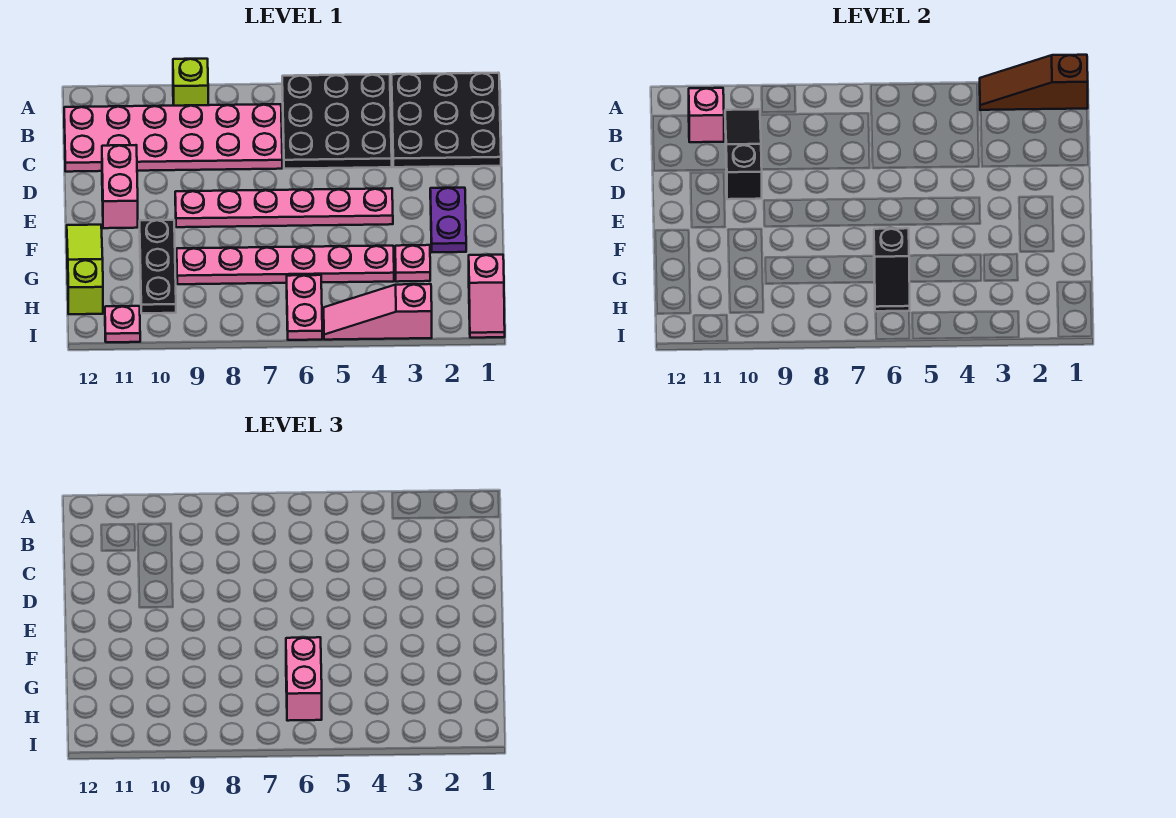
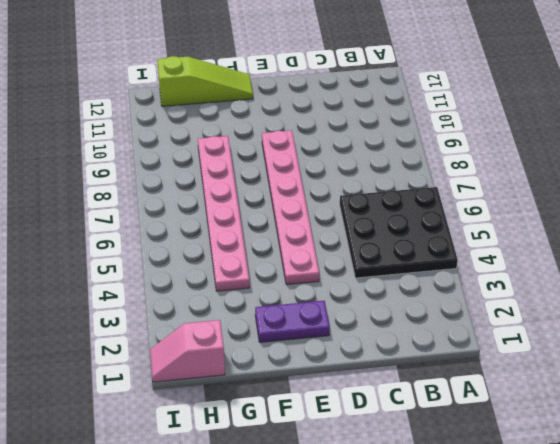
none -> black plate A1:C3 level 1
none -> lime brick A9 level 1
none -> pink plate B7:C12 level 1

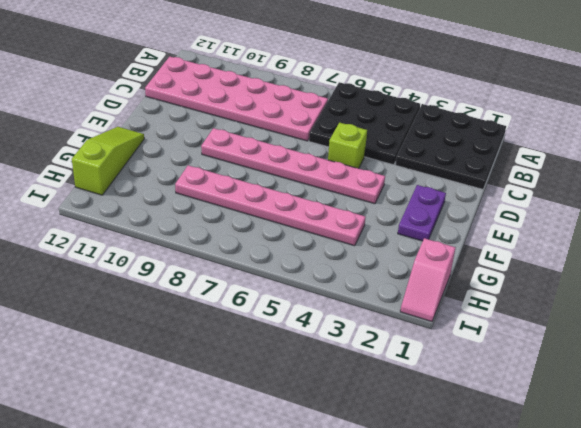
lime brick D5 level 1 -> lime brick A9 level 1
none -> pink brick D11:E11 level 1
none -> black plate F10:H10 level 1
none -> pink plate G3 level 1

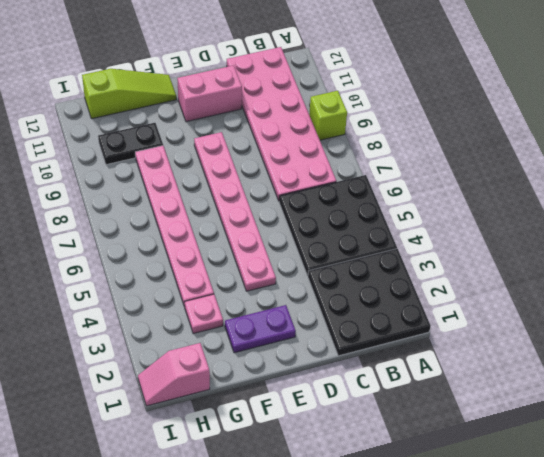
black plate G10:H10 level 1 -> black plate F10:H10 level 1
none -> pink plate H6:I6 level 1
none -> pink slope I3:I5 level 1 top 3
none -> pink plate I11 level 1

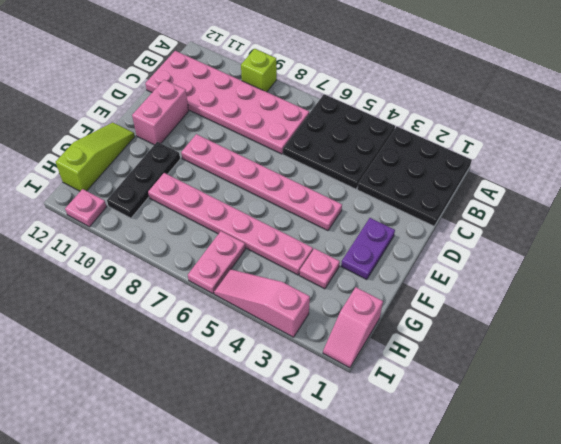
none -> brown slope A1:A3 level 2 top 1
none -> black slope B10:D10 level 2 top D
none -> pink brick B11 level 2

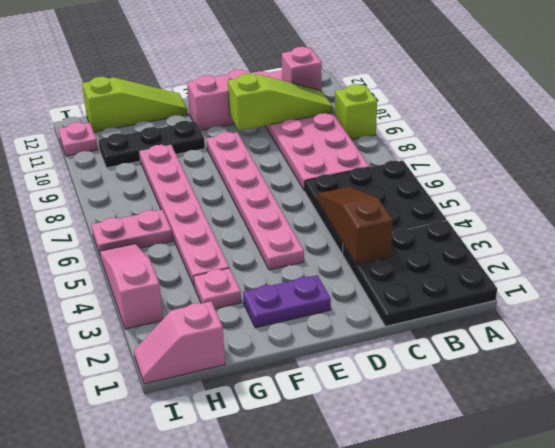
lime slope B10:D10 level 2 top D -> black slope B10:D10 level 2 top D
brown slope C3:C5 level 2 top 3 -> brown slope A1:A3 level 2 top 1
none -> black slope G6:H6 level 2 top G
none -> pink brick G6:H6 level 3

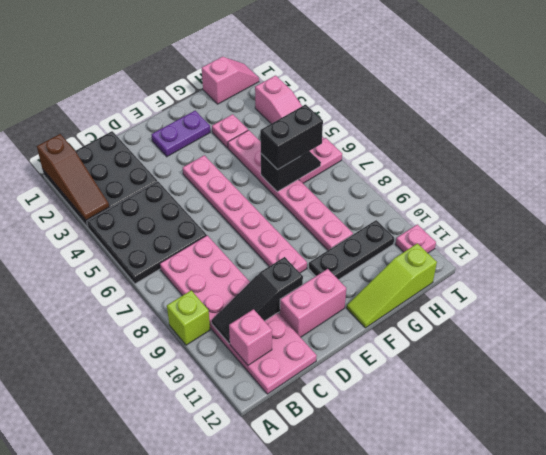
black brick G6:H6 level 3 -> pink brick G6:H6 level 3

